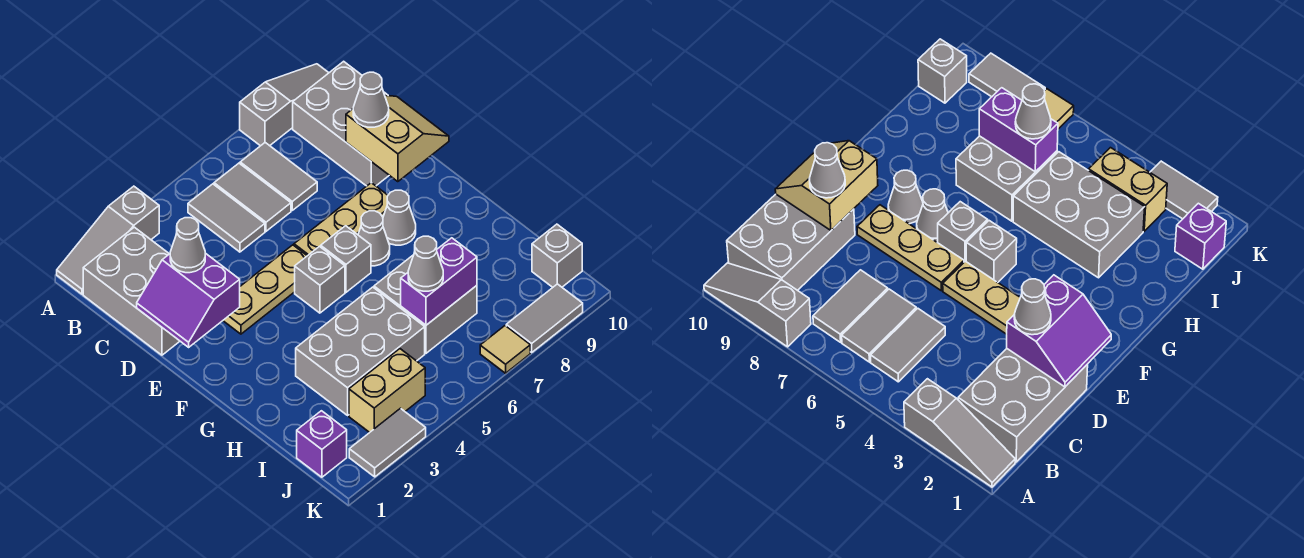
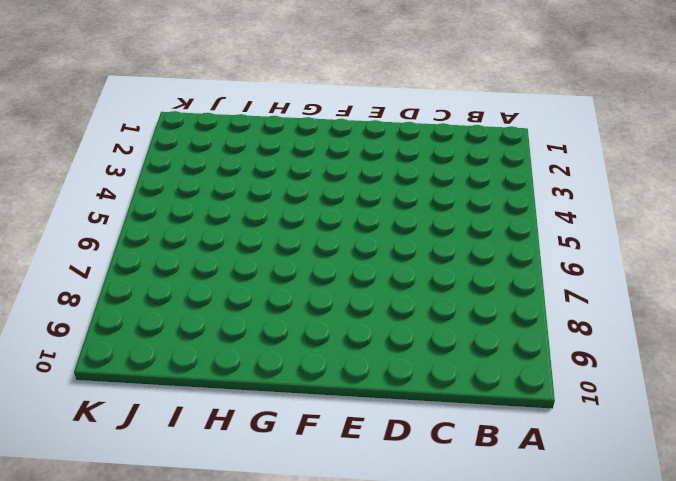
none -> grey slope A1:A3 level 1 top 3
none -> grey slope A8:A10 level 1 top 8
none -> grey brick B1:D2 level 1

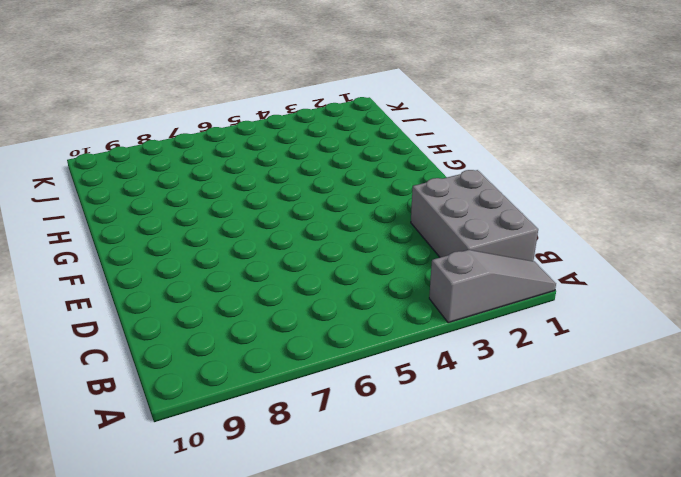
none -> grey slope A8:A10 level 1 top 8
none -> grey tile B5:C5 level 1
none -> grey tile B6:C6 level 1

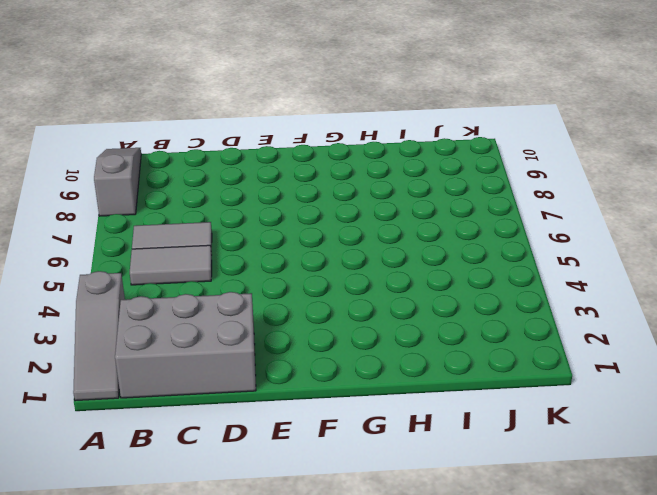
none -> grey tile B7:C7 level 1
none -> grey brick B9:D10 level 1
none -> tan plate E3:E5 level 1

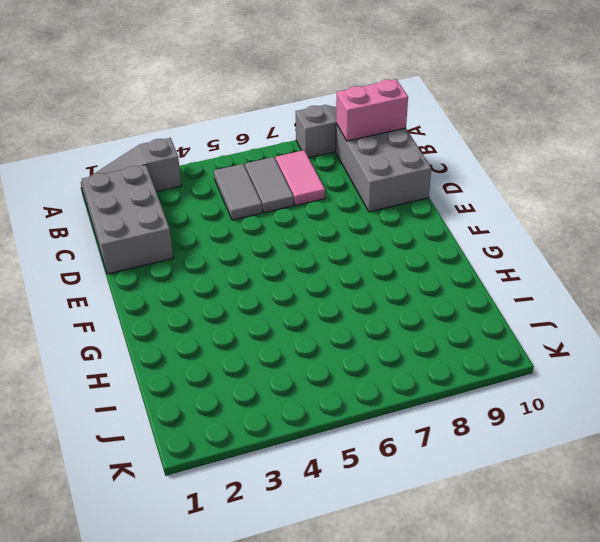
pink tile B7:C7 level 1 -> grey tile B7:C7 level 1
pink brick B9:B10 level 2 -> none
none -> tan plate E3:E5 level 1
none -> tan plate E6:E8 level 1
none -> grey brick F5 level 1

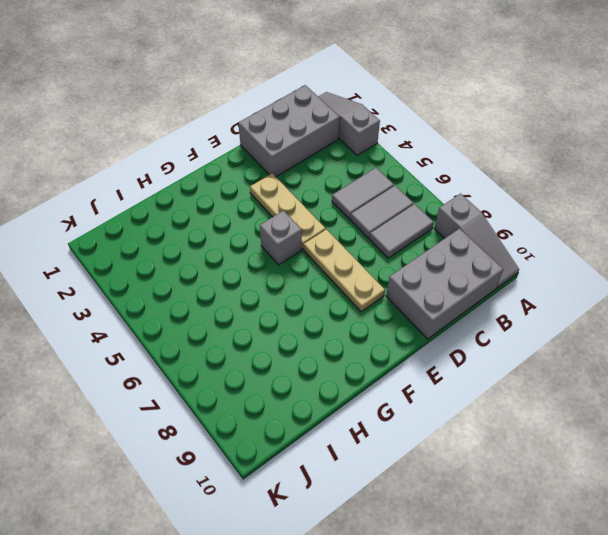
none -> grey brick F6 level 1
none -> grey cone F7 level 1
none -> grey cone F8 level 1

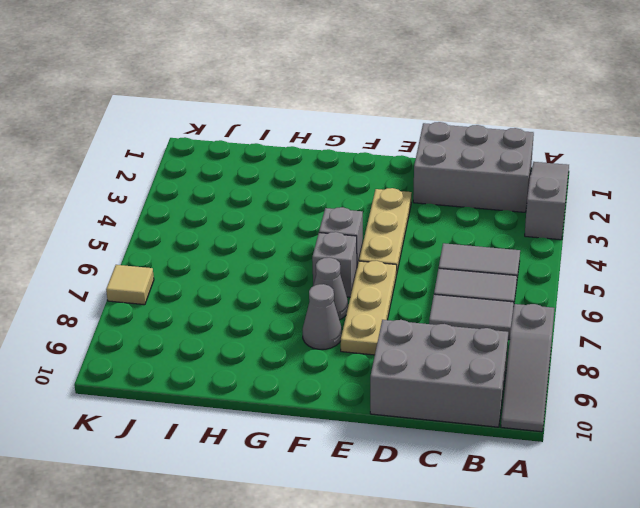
none -> grey brick H3:I5 level 1
none -> grey brick H6:I7 level 1
none -> purple brick J1 level 1

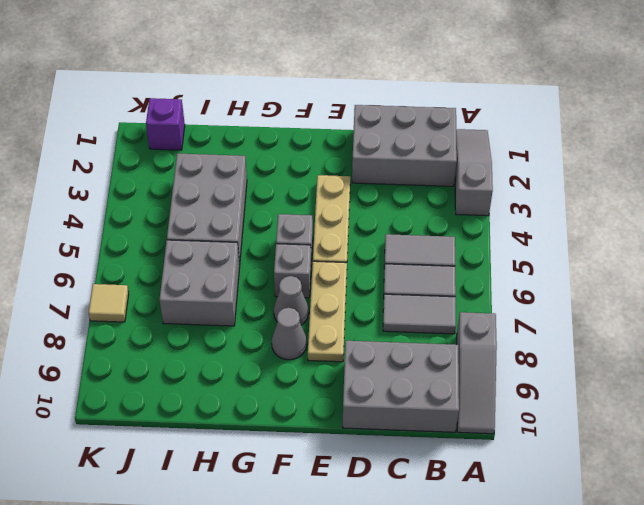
none -> tan brick J3:J4 level 1
none -> grey brick J10 level 1
none -> grey tile K2:K3 level 1

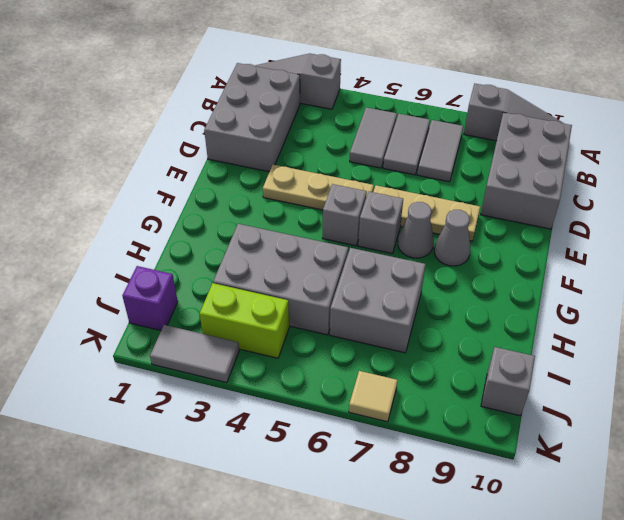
lime brick J3:J4 level 1 -> tan brick J3:J4 level 1
none -> grey tile K8:K9 level 1
none -> purple slope D1:E2 level 2 top 2
none -> tan slope D9:E10 level 2 top 9

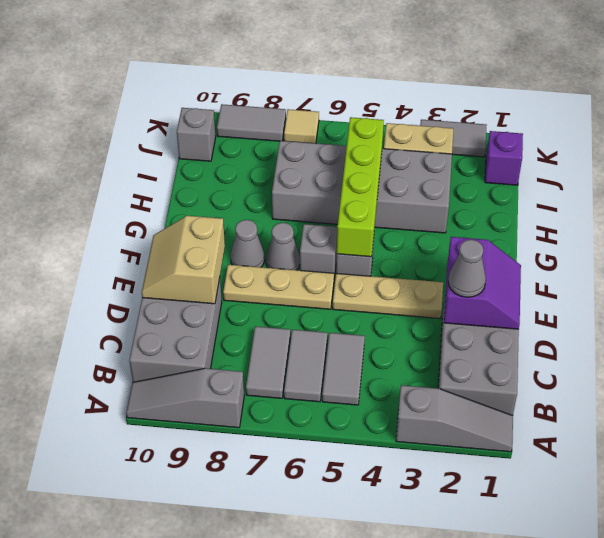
lime brick F5:I5 level 2 -> none
none -> purple brick I6:I7 level 2
none -> grey cone D9 level 3
none -> grey cone I6 level 3

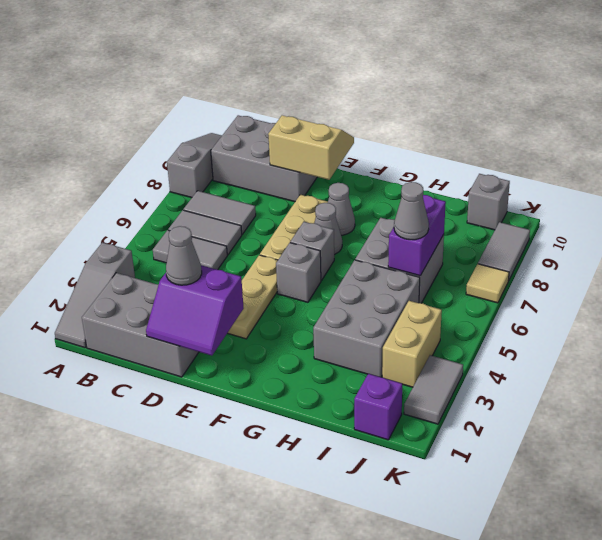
none -> grey cone D9 level 3

